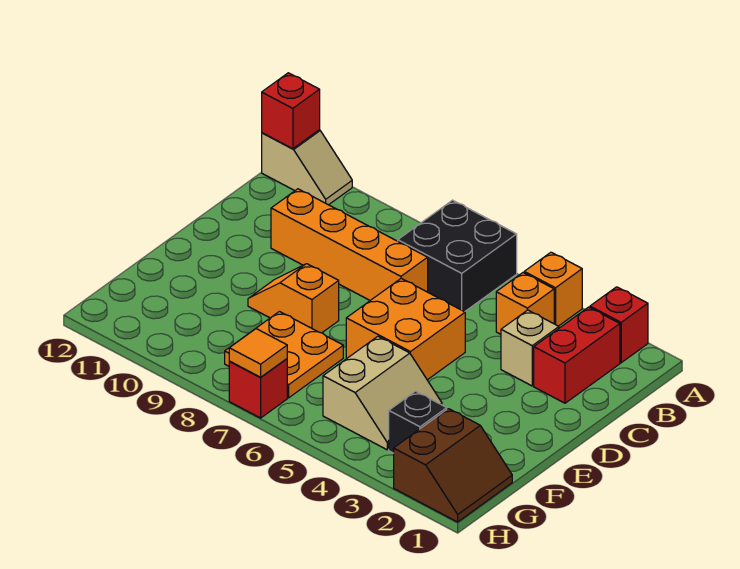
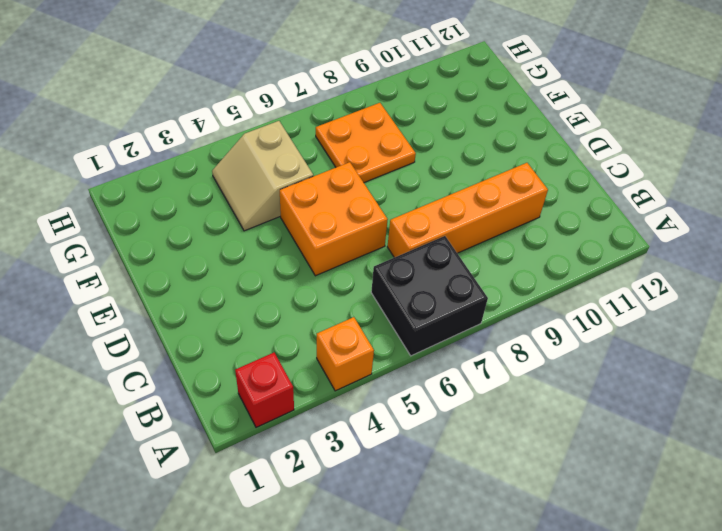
none -> tan slope A11:A12 level 1 top 12
none -> red brick B2:C2 level 1
none -> orange brick B4 level 1

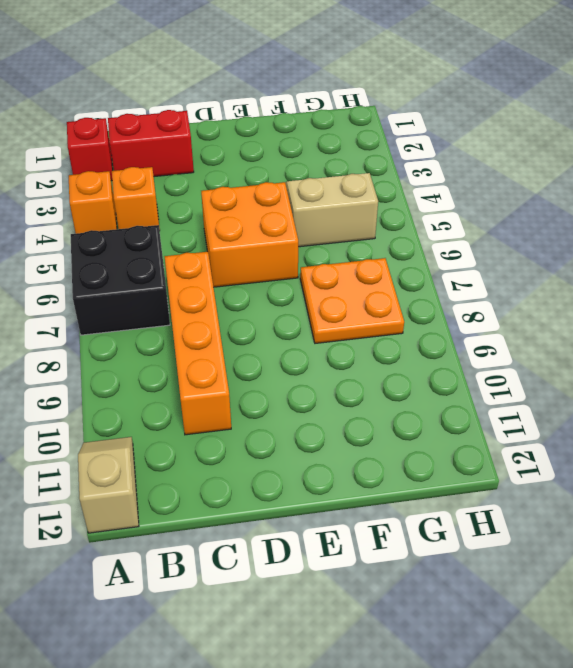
none -> tan brick C3 level 1
none -> orange slope E8:E9 level 1 top 8
none -> brown slope G1:H2 level 1 top 2

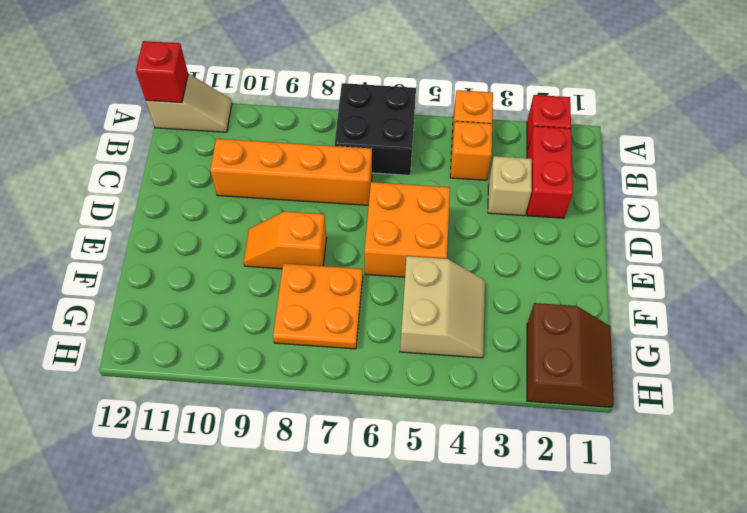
none -> black brick G3 level 1
none -> red brick H7 level 1
none -> orange tile H7 level 2

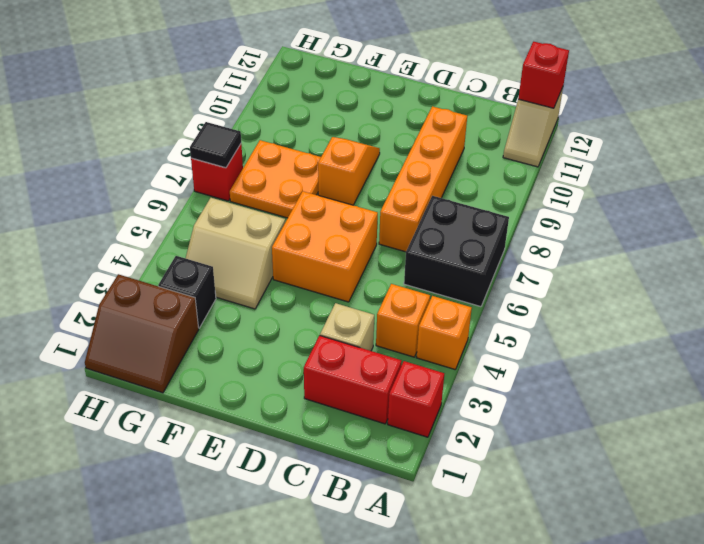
black tile H7 level 2 -> orange tile H7 level 2

